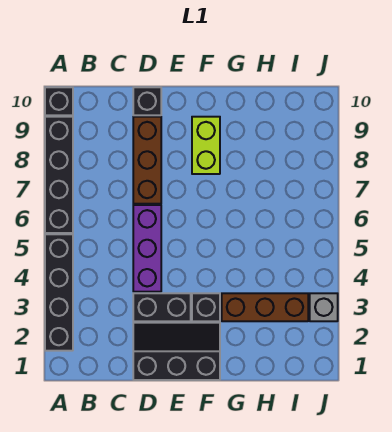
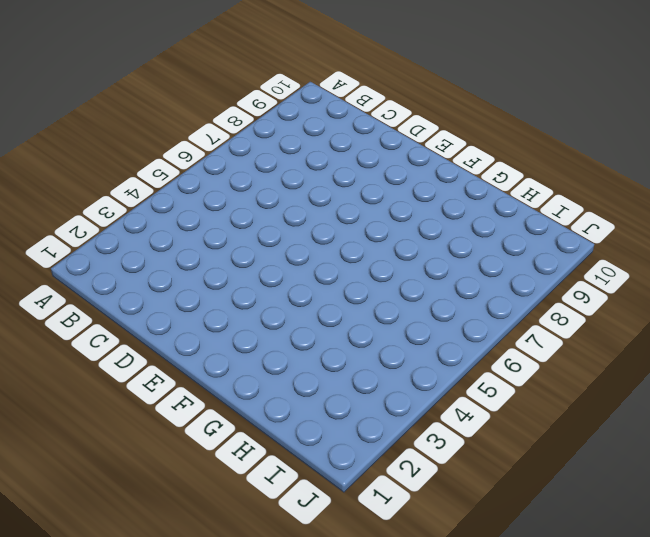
none -> black brick A2:A5 level 1
none -> black brick A6:A9 level 1
none -> black brick A10 level 1

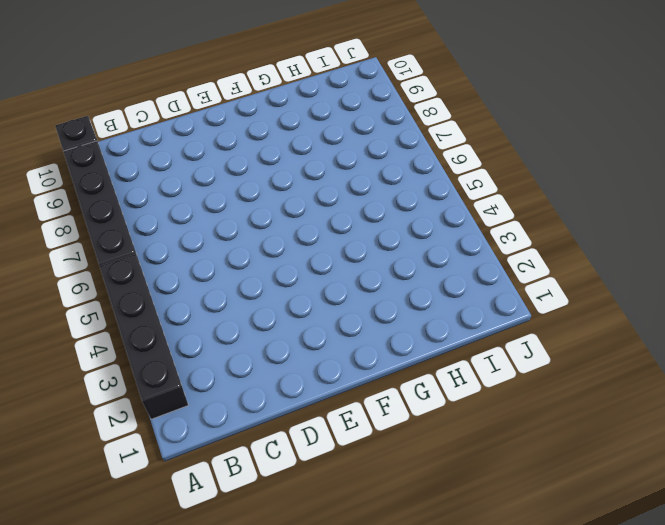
none -> black slope D1:F2 level 1 top 1
none -> black brick D3:E3 level 1
none -> purple brick D4:D6 level 1

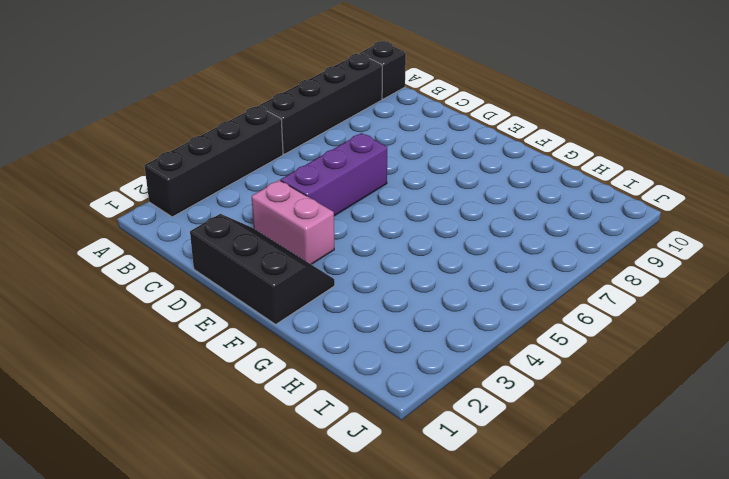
pink brick D3:E3 level 1 -> black brick D3:E3 level 1
none -> brown brick D7:D9 level 1
none -> black brick D10 level 1
none -> black brick F3 level 1

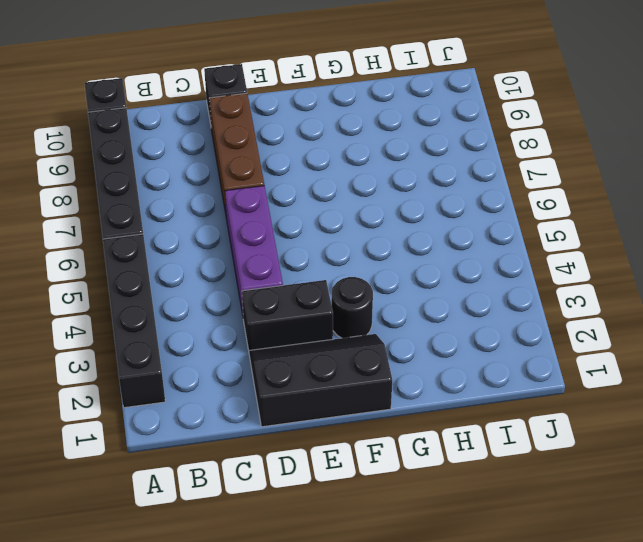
black round brick F3 level 1 -> black brick F3 level 1
none -> lime brick F8:F9 level 1
none -> brown brick G3:I3 level 1
none -> grey brick J3 level 1

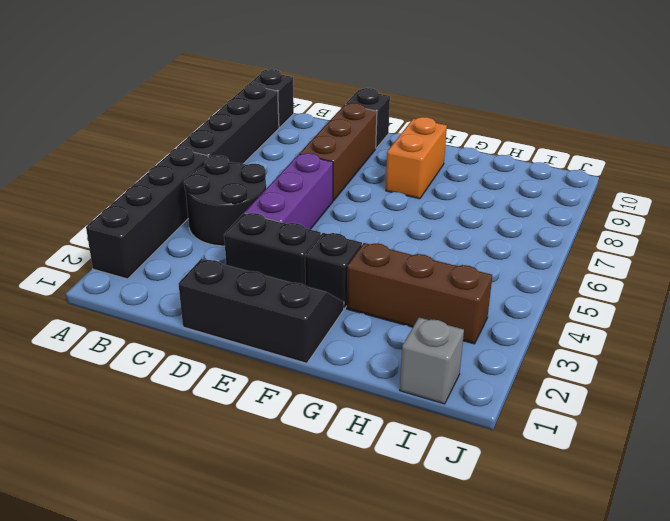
black round brick B4:C5 level 1 -> none
orange brick F8:F9 level 1 -> lime brick F8:F9 level 1
grey brick I1 level 1 -> grey brick J3 level 1

